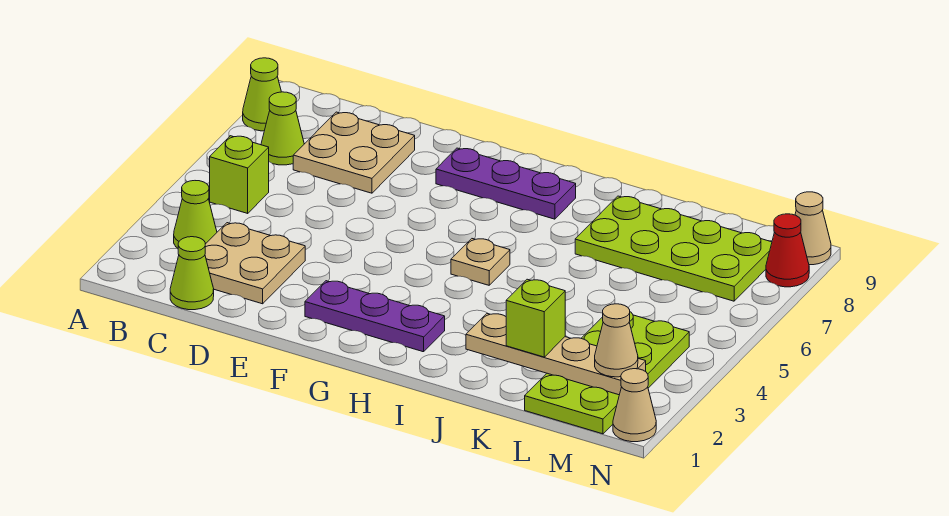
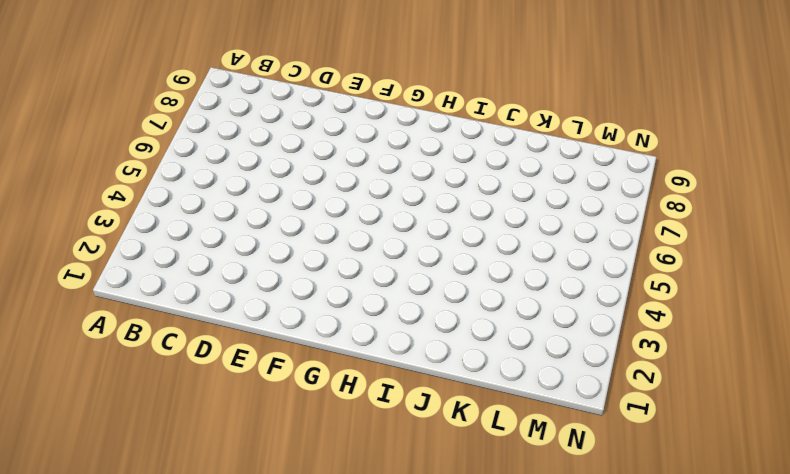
none -> lime cone A8 level 1
none -> lime cone B3 level 1
none -> lime brick B5 level 1

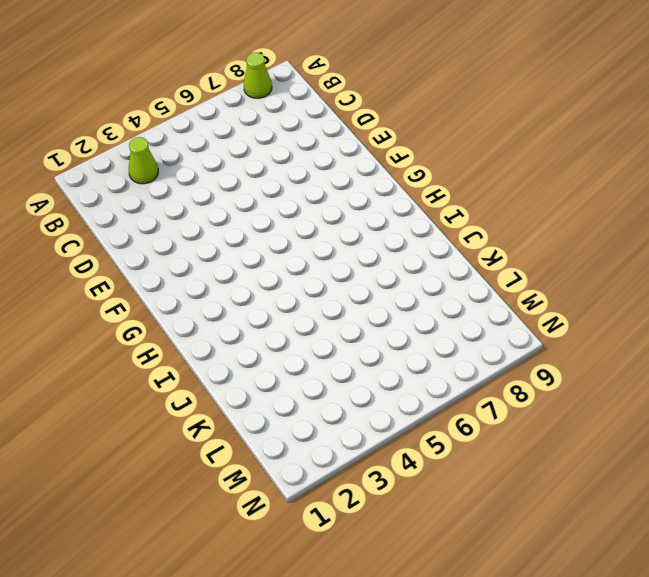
none -> lime brick B5 level 1
none -> lime cone B7 level 1
none -> lime cone C1 level 1

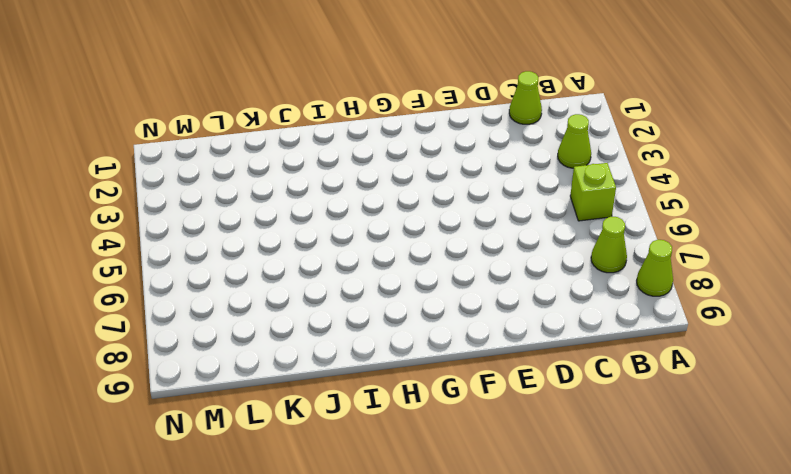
none -> tan plate C2:D3 level 1
none -> tan plate C7:D8 level 1
none -> purple plate F2:H2 level 1

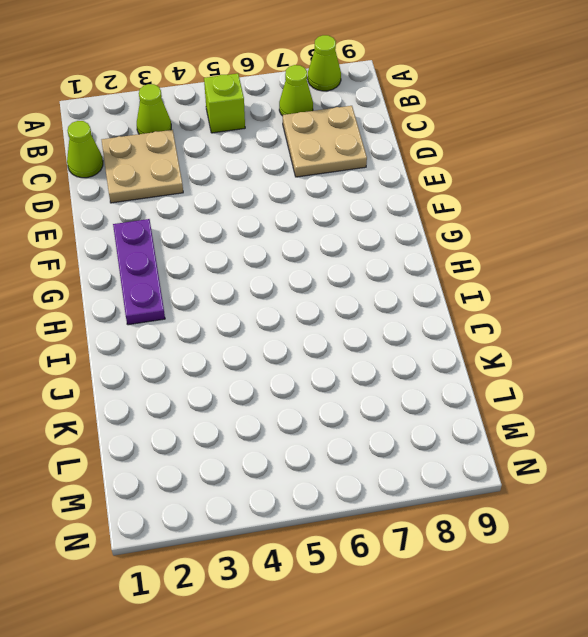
none -> purple plate F8:H8 level 1
none -> tan plate H5 level 1
none -> lime plate J7:M8 level 1

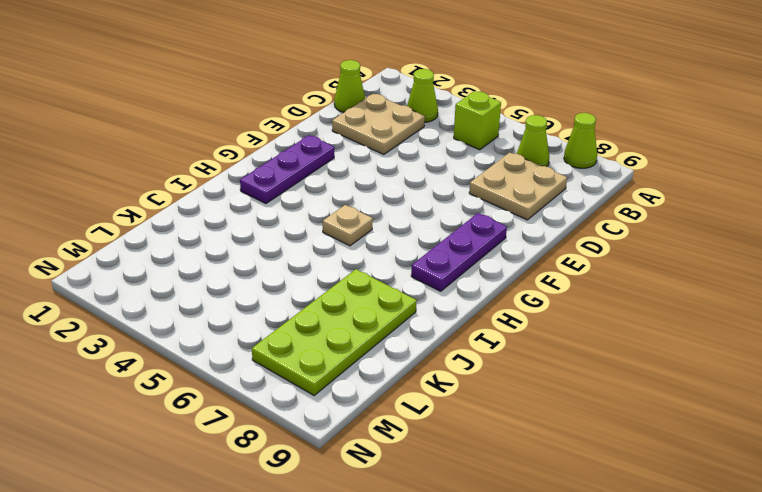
none -> lime plate L1:M4 level 1
none -> tan cone N1 level 1
none -> red cone N8 level 1

